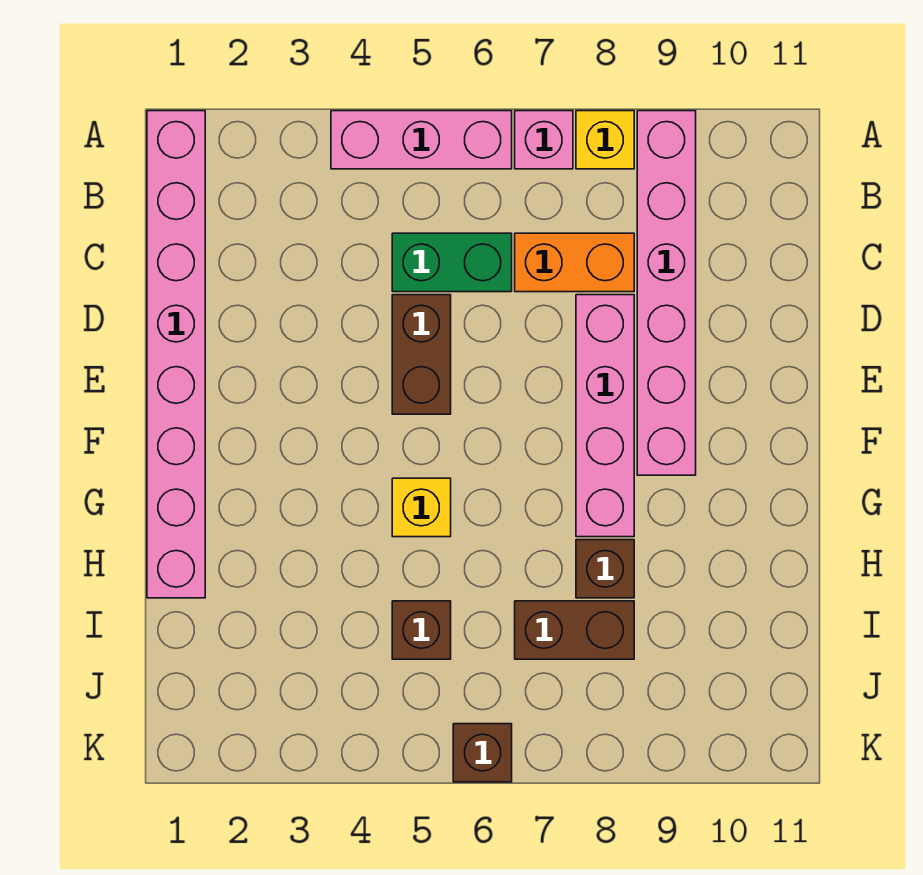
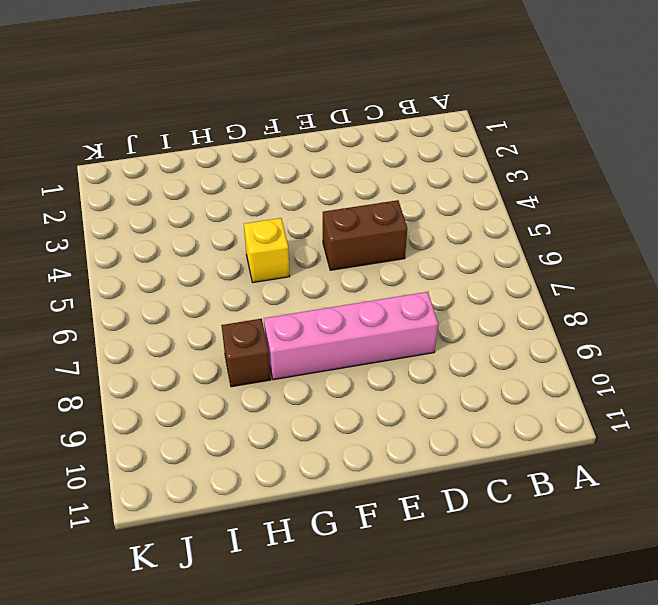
none -> pink brick A1:H1 level 1
none -> pink brick A4:A6 level 1
none -> pink brick A7 level 1

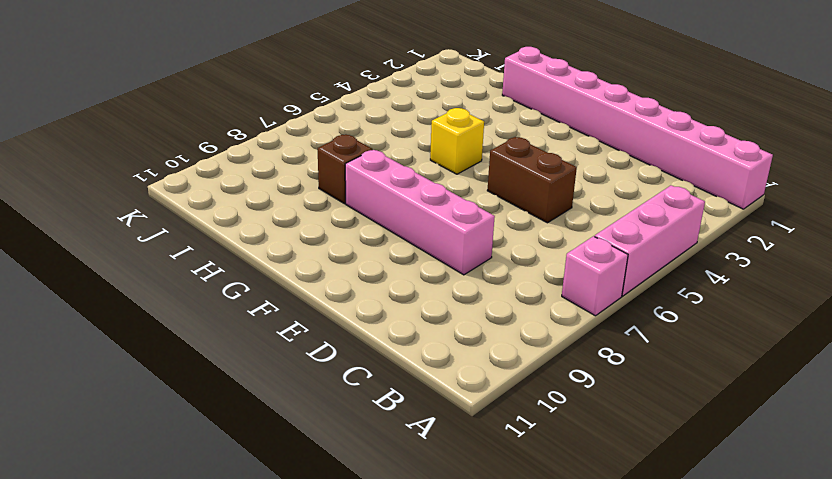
none -> yellow brick A8 level 1
none -> pink brick A9:F9 level 1
none -> green brick C5:C6 level 1

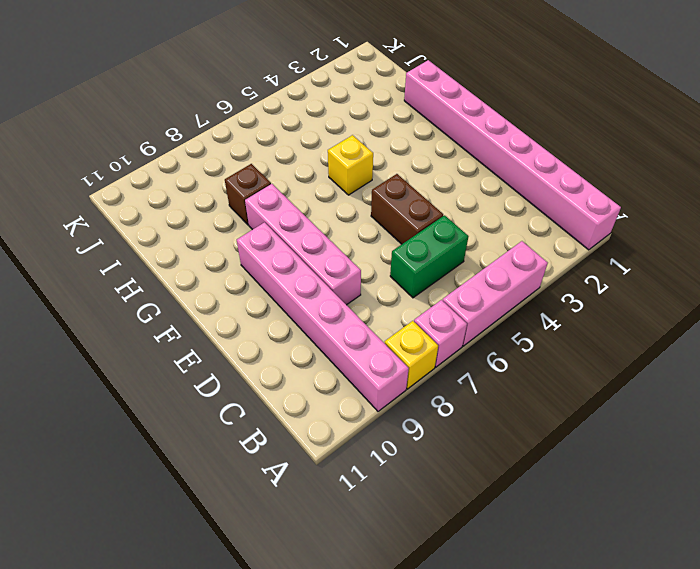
none -> orange brick C7:C8 level 1
none -> brown brick I5 level 1
none -> brown brick I7:I8 level 1

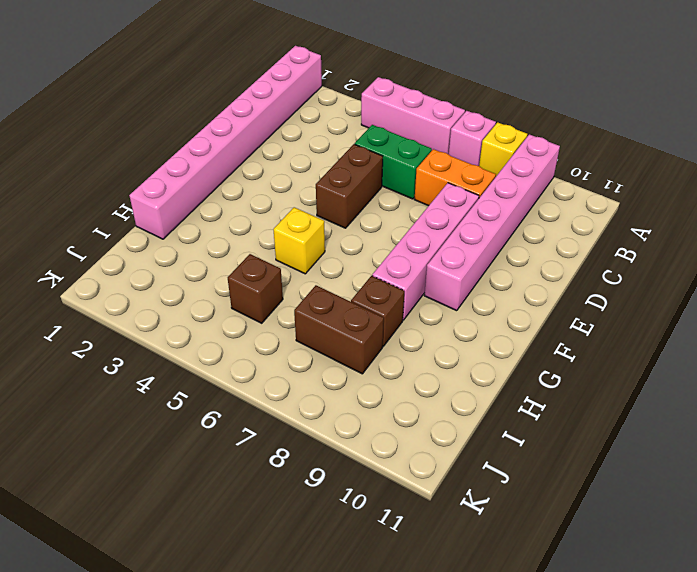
none -> brown brick K6 level 1

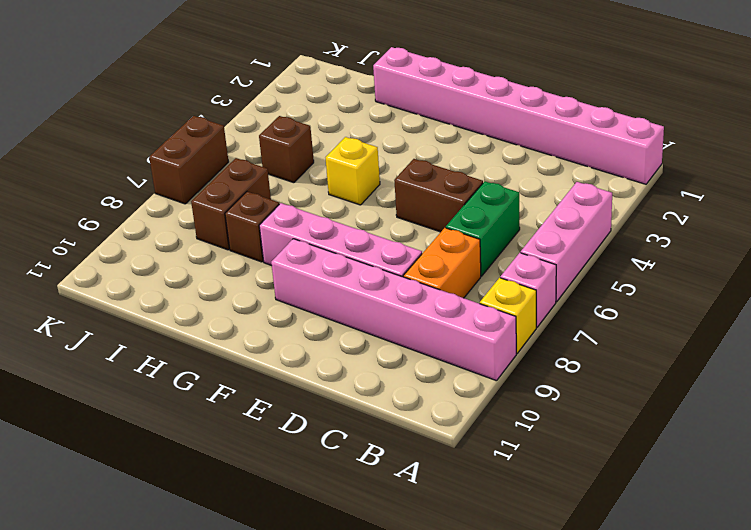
brown brick K6:K7 level 1 -> brown brick K6 level 1

